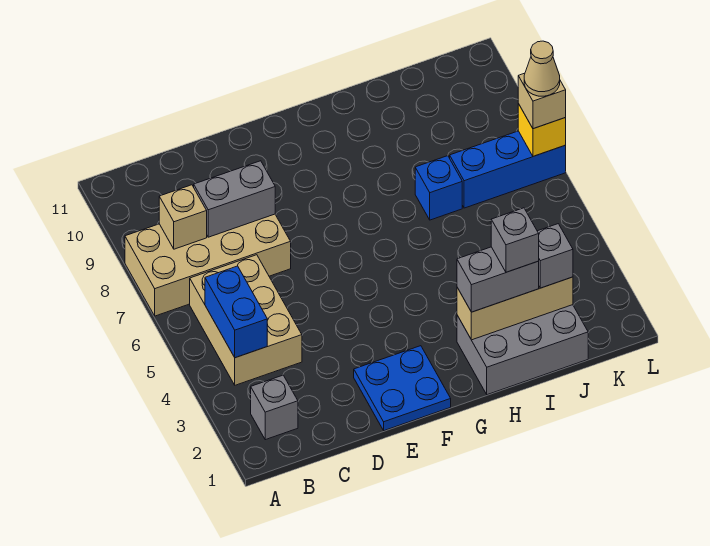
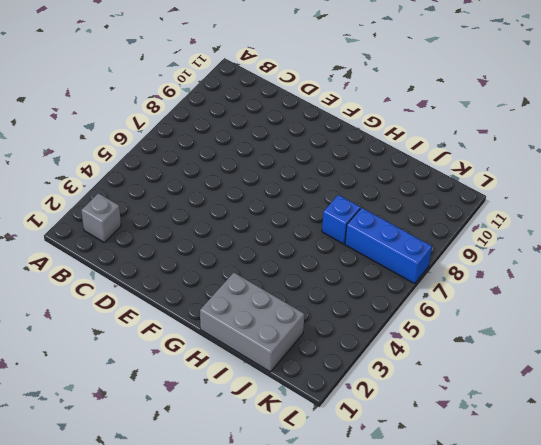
none -> tan brick A7:D8 level 1
none -> tan brick B4:C6 level 1
none -> blue plate E1:F2 level 1

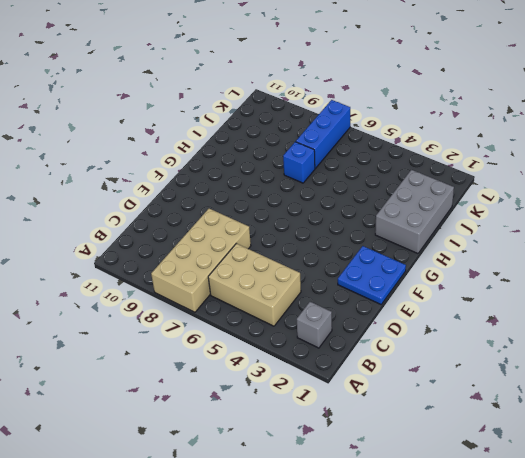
none -> blue brick B4:B5 level 2
none -> tan brick B8 level 2
none -> grey brick C8:D8 level 2

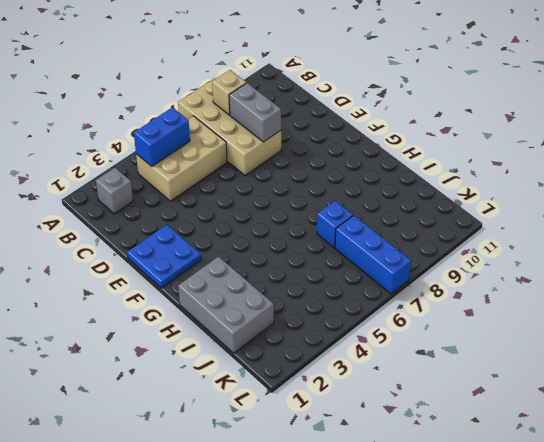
none -> tan brick H2:J2 level 2
none -> yellow brick L7 level 2
none -> grey brick H2:I2 level 3

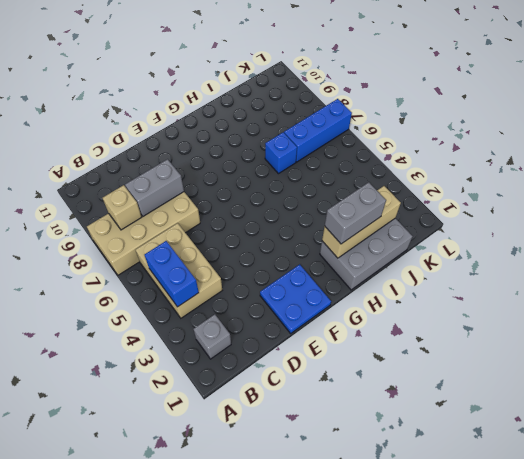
none -> yellow brick L7 level 2
none -> grey brick J2 level 3
none -> tan brick L7 level 3

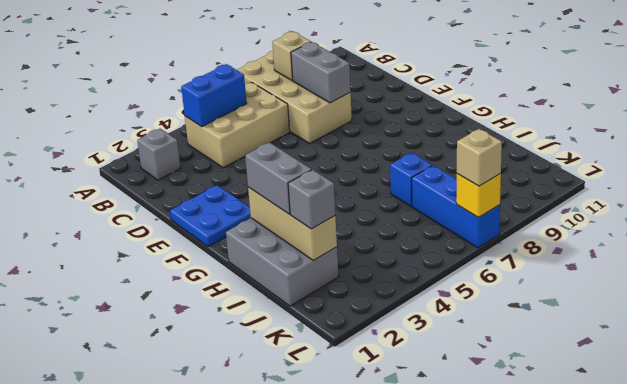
none -> grey brick I2 level 4
none -> tan cone L7 level 4

